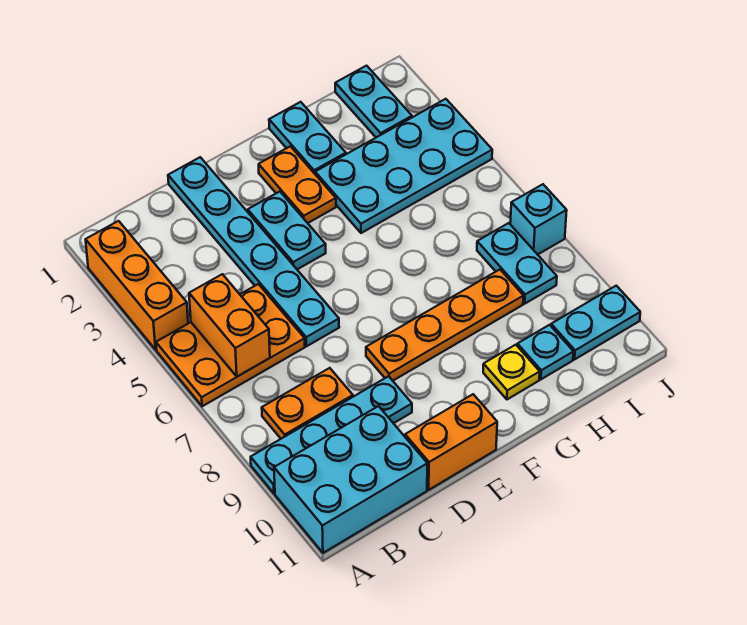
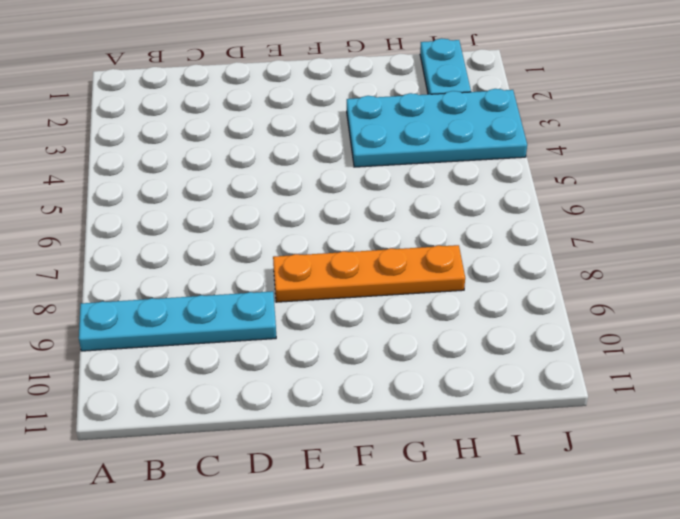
none -> orange brick A2:A4 level 1
none -> orange plate A5:C6 level 1
none -> cyan brick A10:C11 level 1

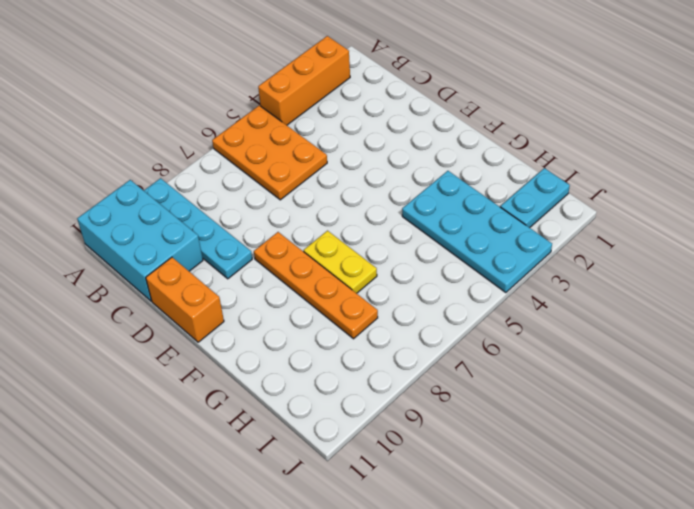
yellow plate F7:G7 level 1 -> none
none -> orange plate B8:C8 level 1
none -> cyan plate D1:D6 level 1
none -> cyan plate E3:E4 level 1

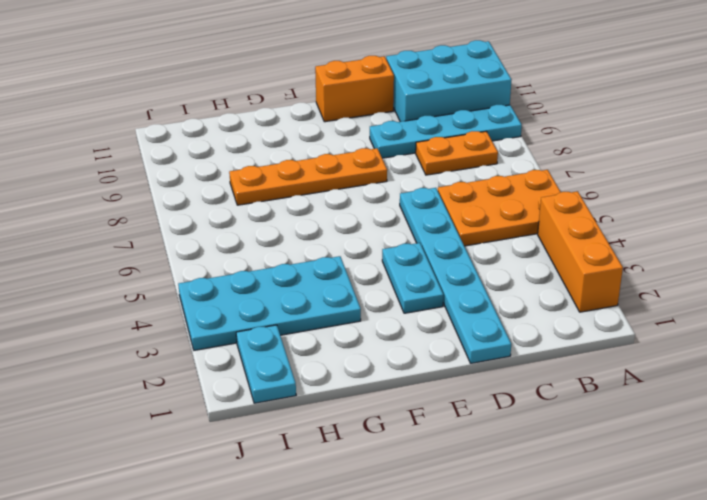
none -> orange plate F2:F3 level 1
none -> cyan plate G1:G2 level 1
none -> yellow plate G10 level 1

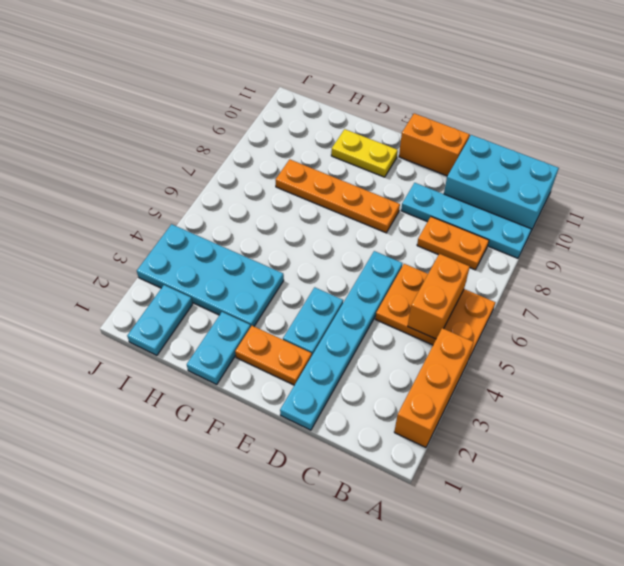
orange plate E2:F2 level 1 -> orange plate F2:F3 level 1
yellow plate F10:G10 level 1 -> yellow plate G10 level 1
none -> cyan plate H10 level 1
none -> cyan plate I7:I8 level 1
none -> cyan plate I10:J10 level 1

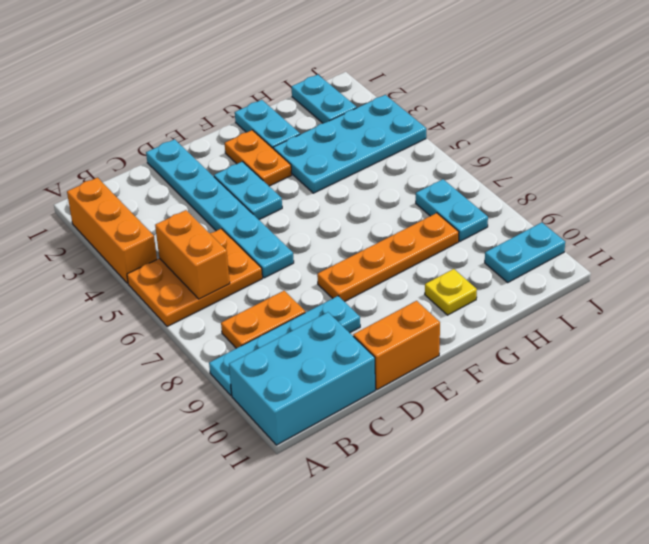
none -> cyan plate H10 level 1
none -> cyan brick J7 level 1

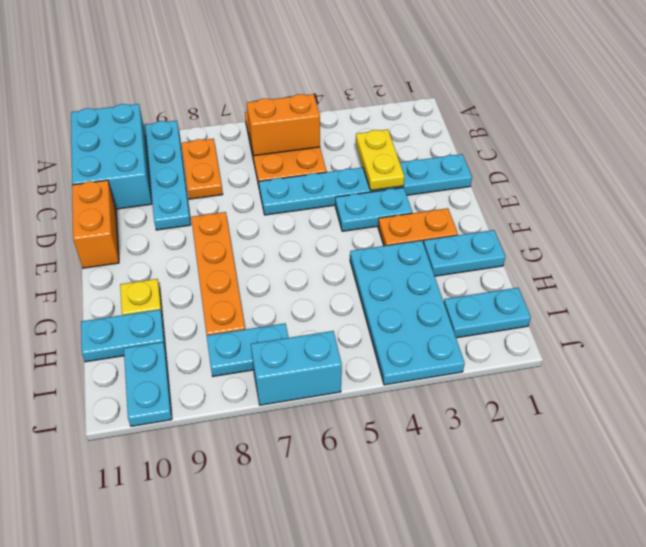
yellow plate C3:D3 level 2 -> none
cyan plate H10:H11 level 1 -> cyan plate H10 level 1
cyan brick J6:J7 level 1 -> cyan brick J7 level 1
none -> orange brick A2:A4 level 1

